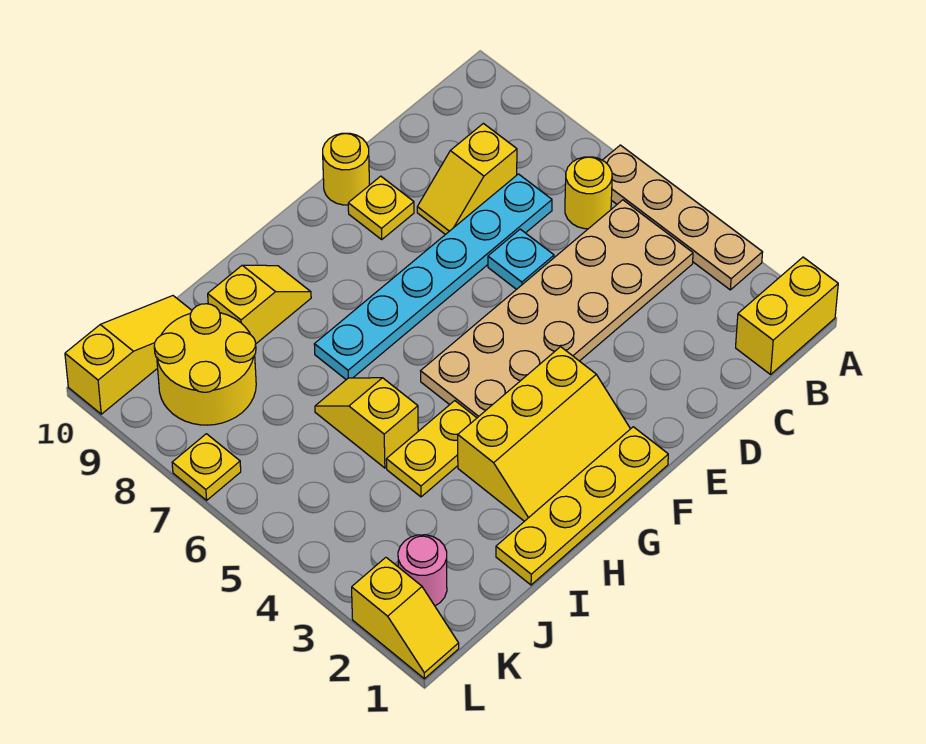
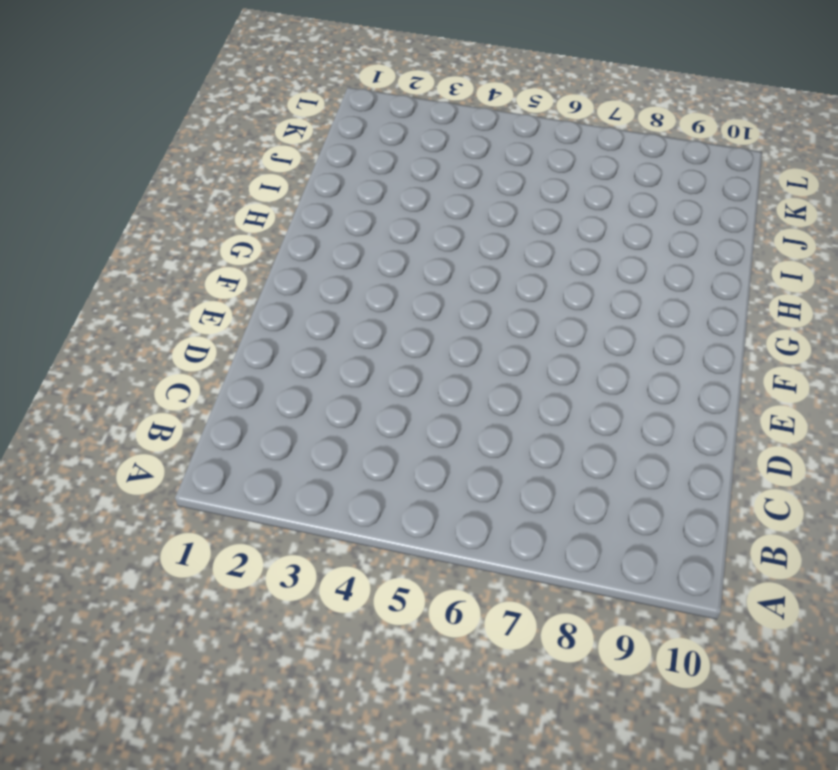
none -> yellow brick A1:B1 level 1
none -> tan plate A3:A6 level 1
none -> tan plate B4:G5 level 1

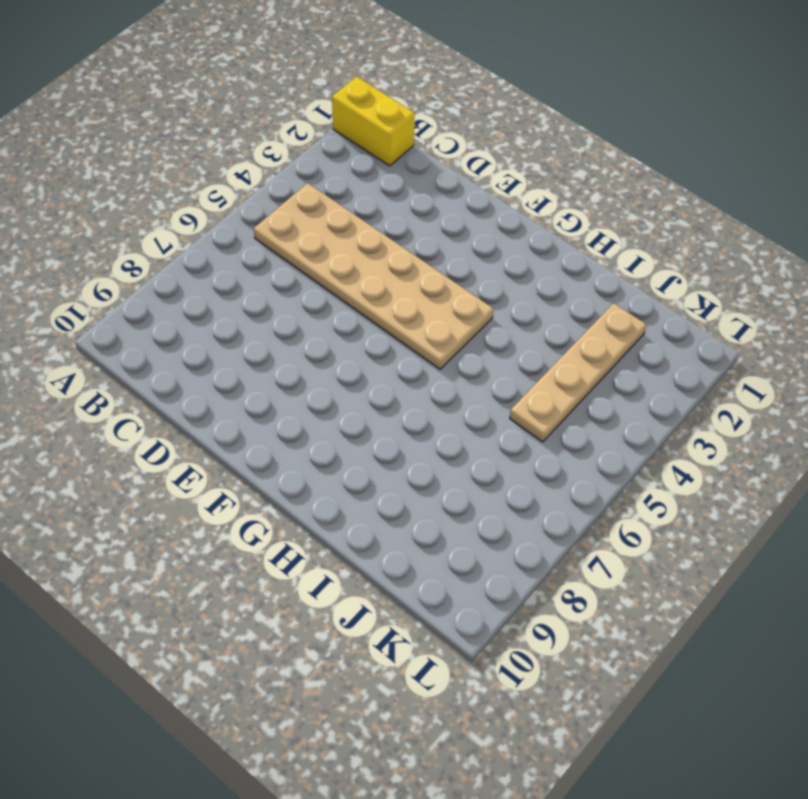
tan plate J2:J5 level 1 -> tan plate A3:A6 level 1
none -> yellow round brick B6 level 1
none -> cyan plate C7:H7 level 1
none -> yellow slope C8:D8 level 1 top C

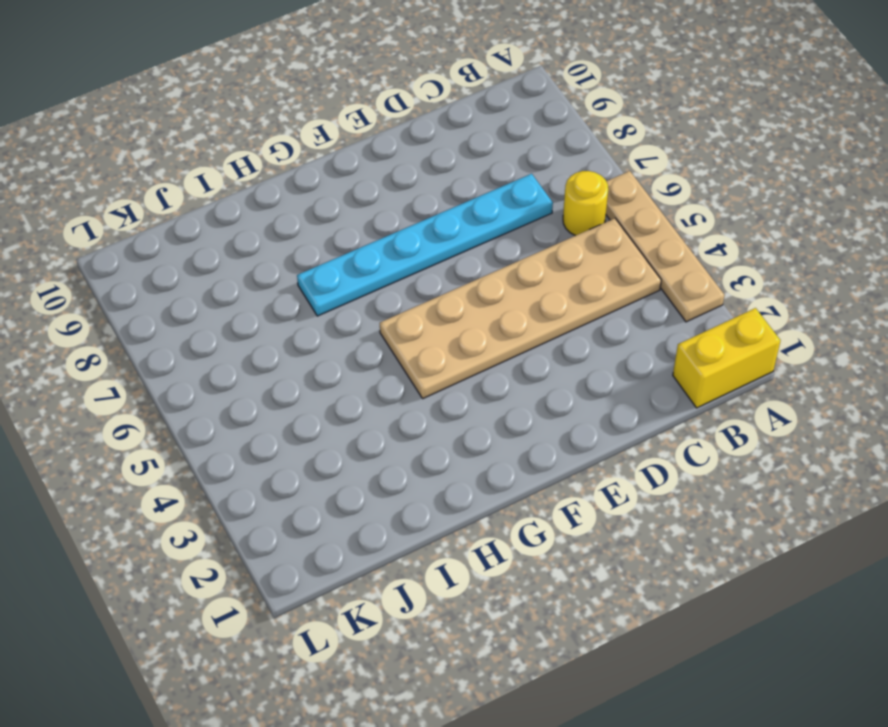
none -> yellow slope C8:D8 level 1 top C
none -> cyan plate D6 level 1
none -> yellow plate E9 level 1

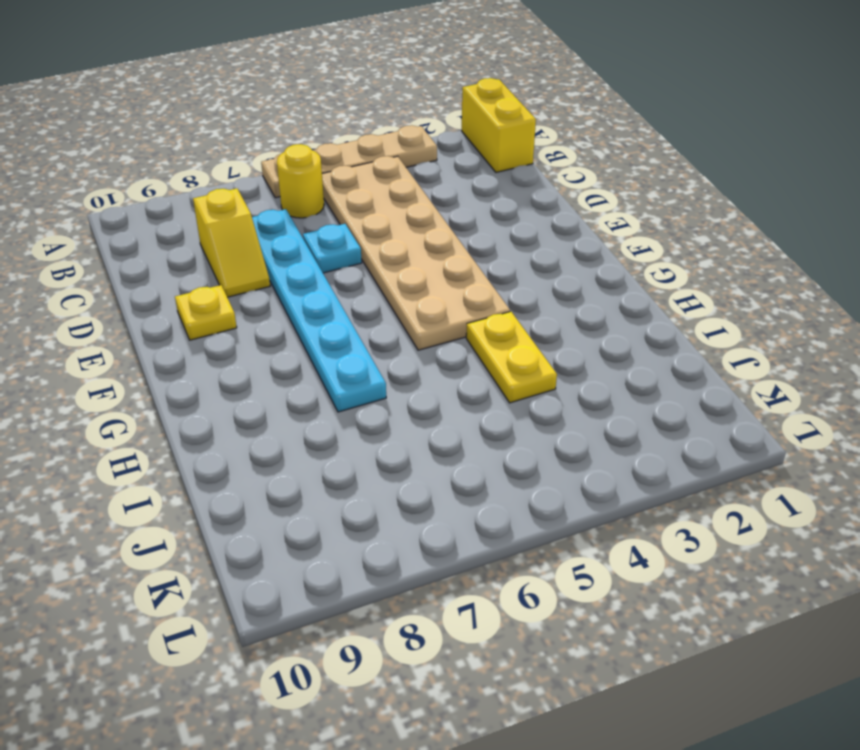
none -> yellow round brick E10 level 1
none -> yellow plate F1:I1 level 1
none -> yellow slope F2:H3 level 1 top 3

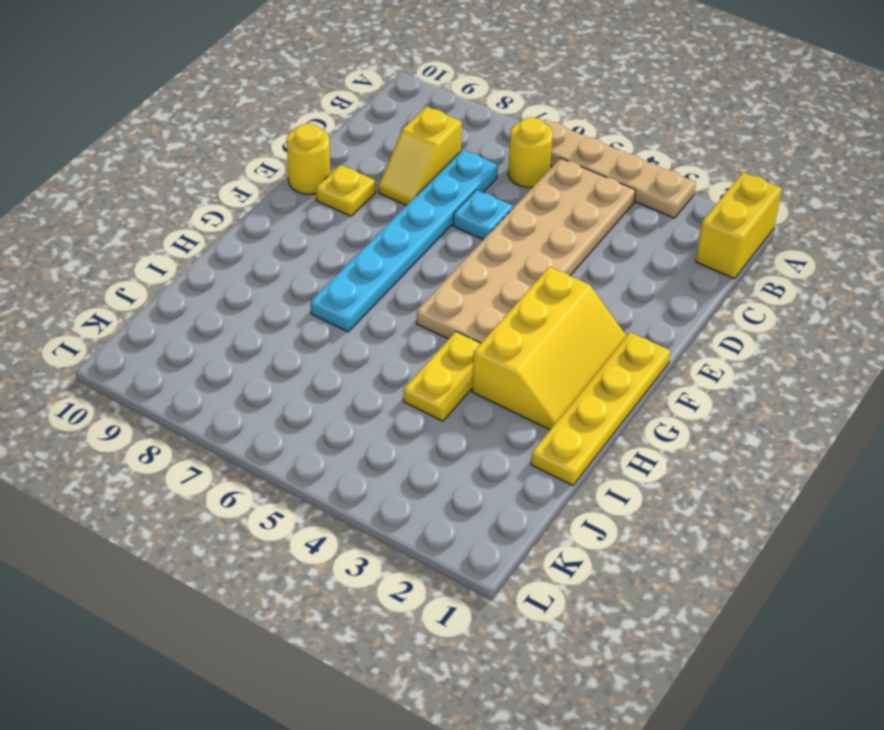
none -> yellow slope H9:I9 level 1 top I
none -> yellow slope I5:I6 level 1 top 5
none -> yellow round brick J8:K9 level 1

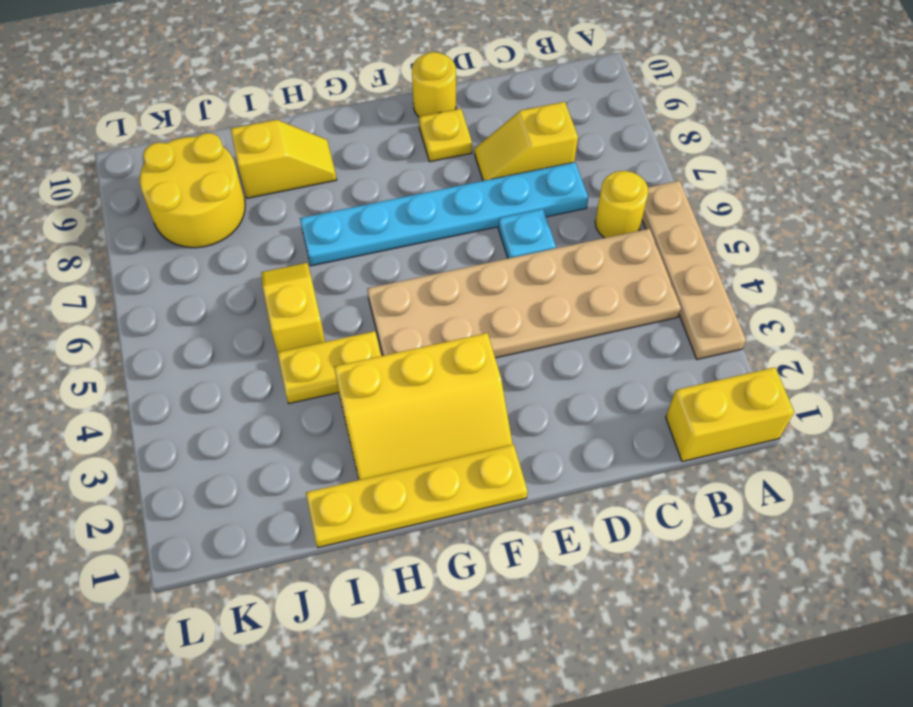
none -> yellow slope J10:L10 level 1 top L
none -> pink round brick K2 level 1
none -> yellow slope L1:L2 level 1 top 2

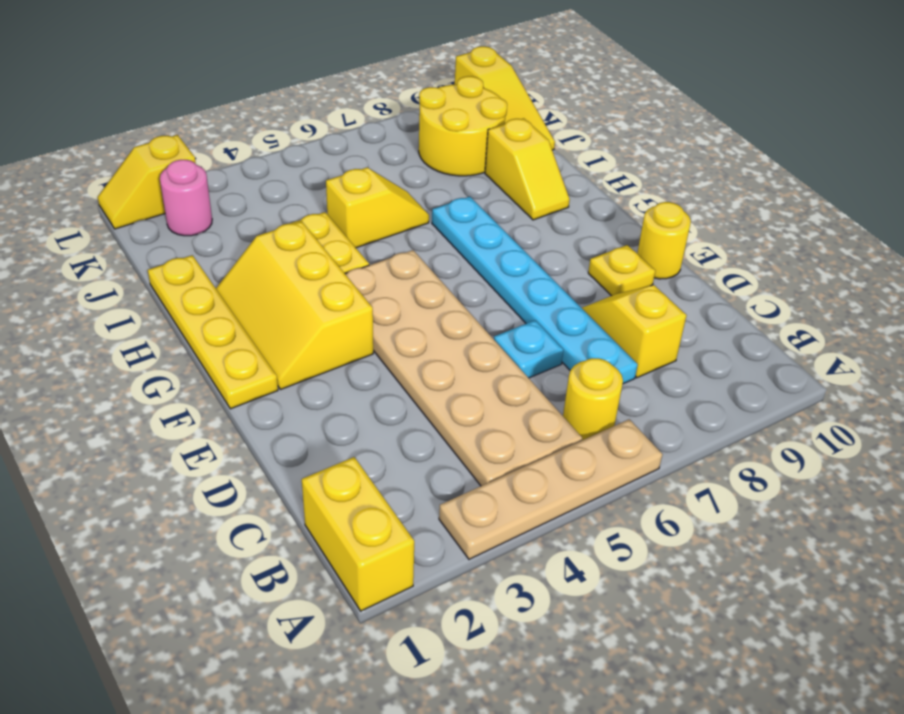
none -> yellow plate L7 level 1

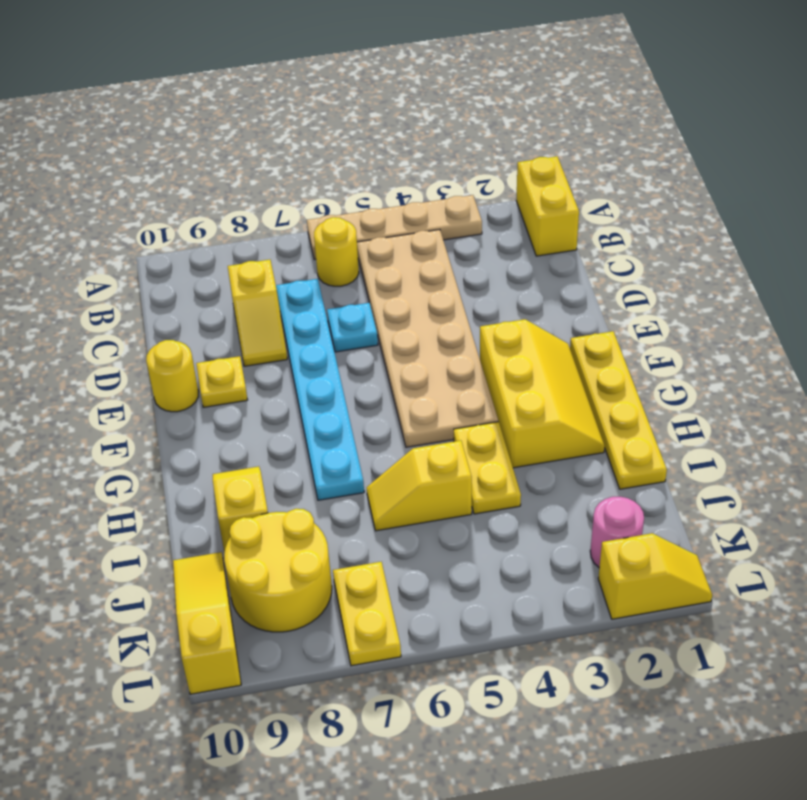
yellow plate K7:L7 level 1 -> yellow plate L7 level 1

